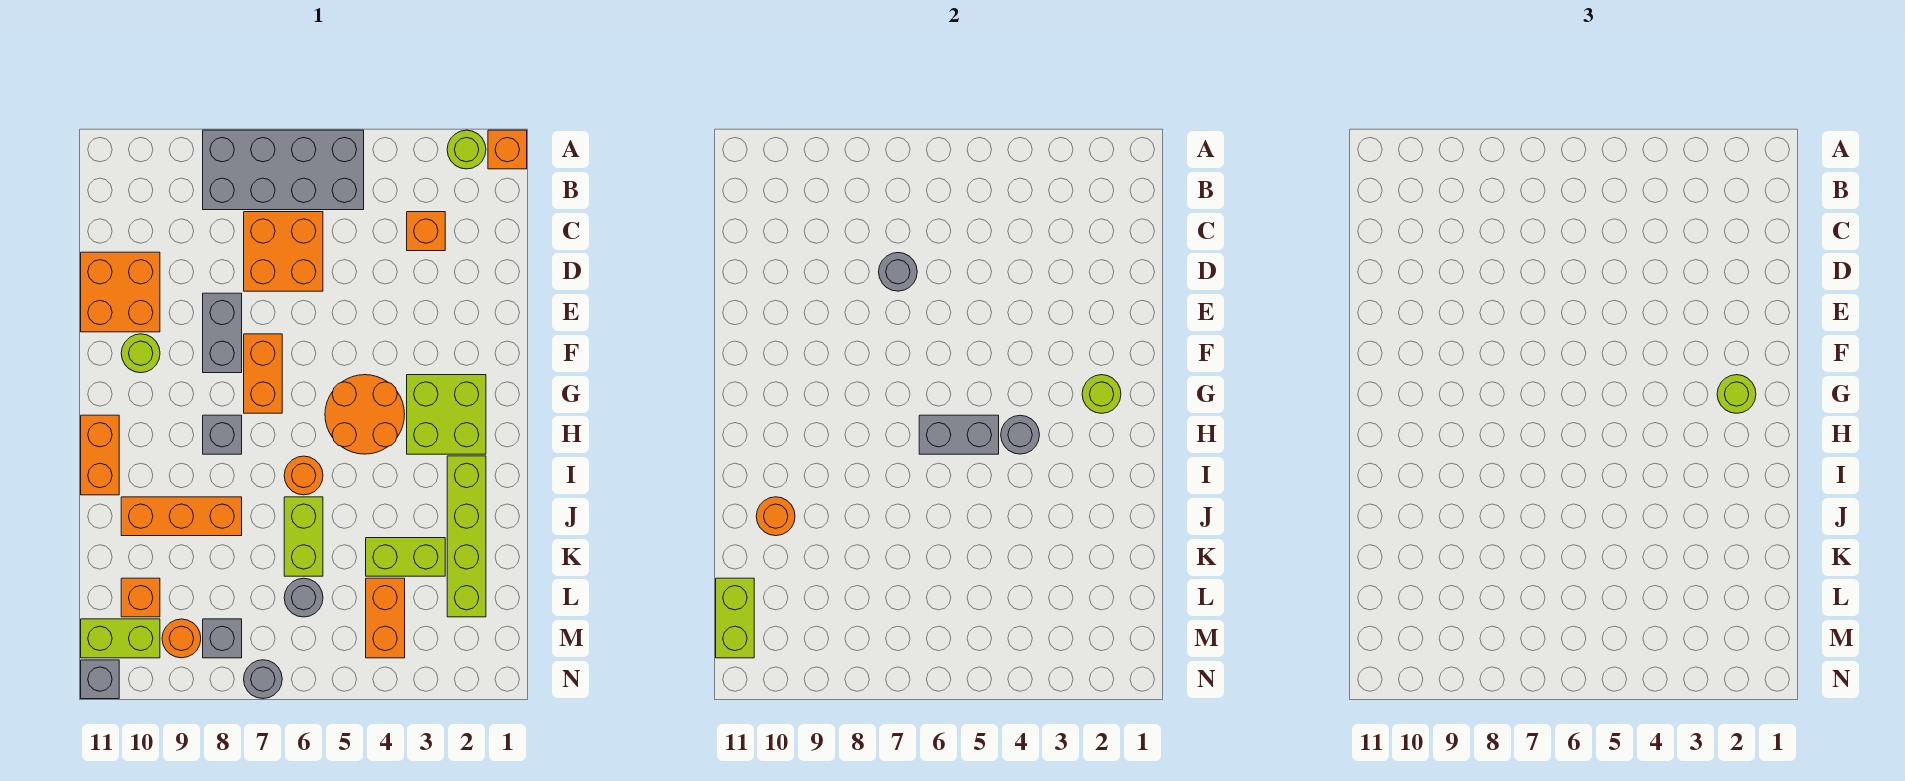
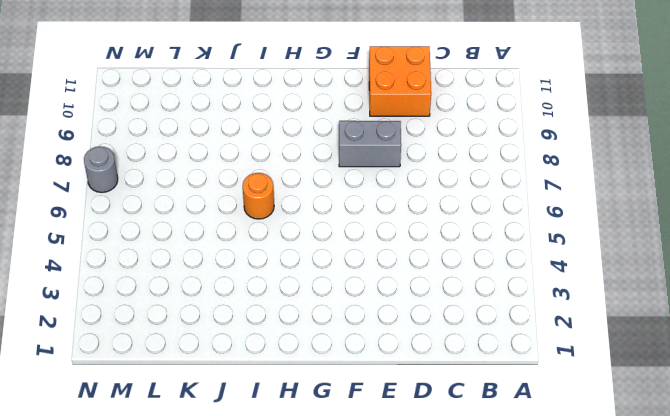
none -> orange brick A1 level 1
none -> lime round brick A2 level 1
none -> grey brick A5:B8 level 1
none -> orange brick C3 level 1

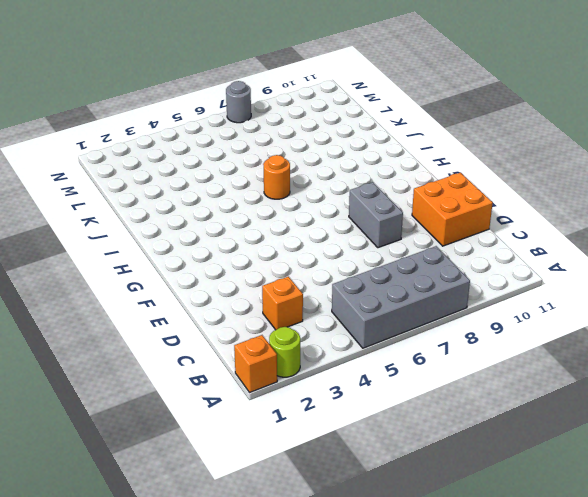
none -> orange brick C6:D7 level 1
none -> orange brick F7:G7 level 1
none -> lime round brick F10 level 1
none -> lime brick G2:H3 level 1

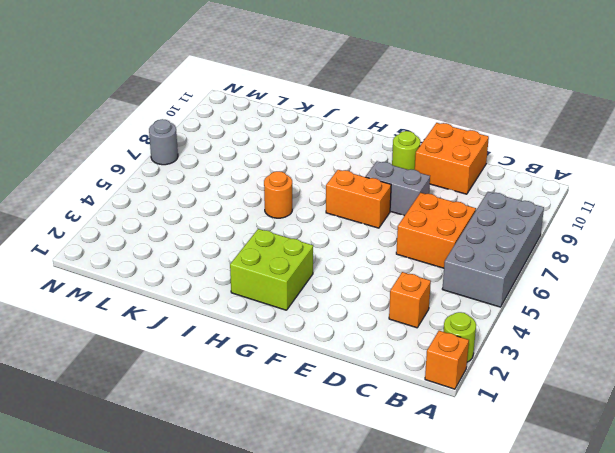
none -> orange round brick G4:H5 level 1
none -> grey brick H8 level 1
none -> orange brick H11:I11 level 1
none -> lime brick I2:L2 level 1

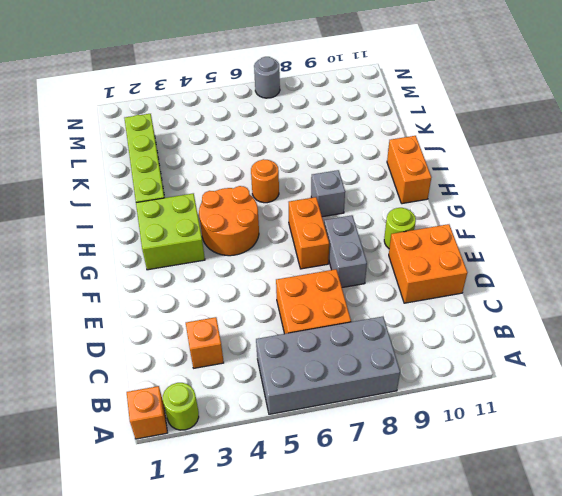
none -> lime brick J6:K6 level 1
none -> orange brick J8:J10 level 1
none -> lime brick K3:K4 level 1
none -> orange brick L4:M4 level 1

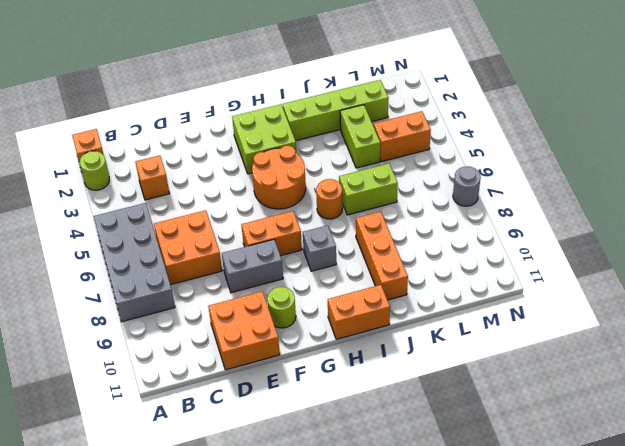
none -> grey round brick L6 level 1
none -> orange brick L10 level 1
none -> grey brick M8 level 1
none -> orange round brick M9 level 1

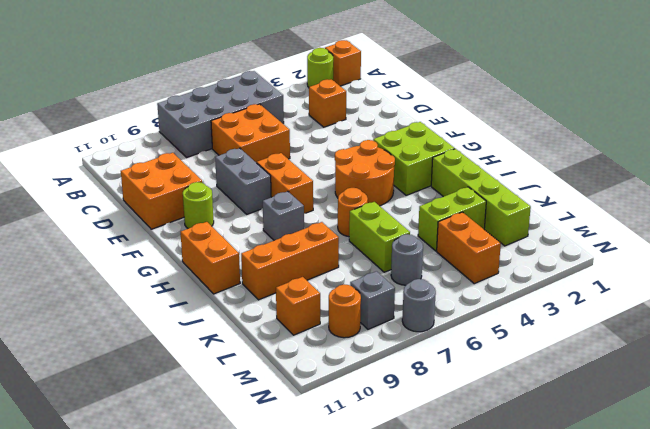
none -> lime brick M10:M11 level 1
none -> grey brick N11 level 1
none -> grey round brick D7 level 2
none -> lime round brick G2 level 2

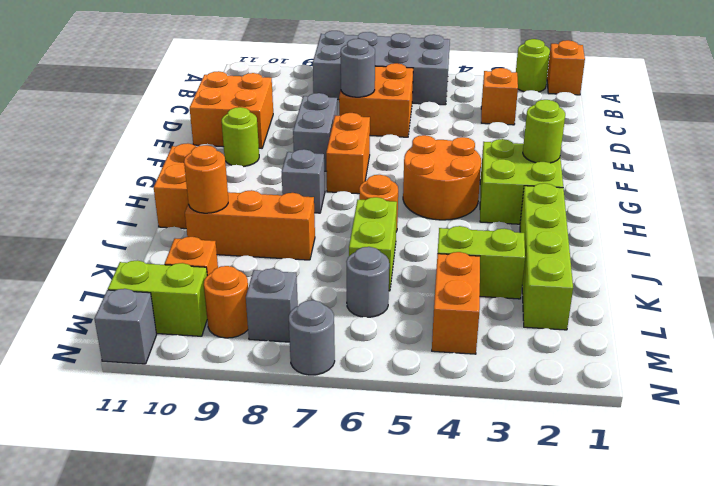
none -> grey round brick H4 level 2
none -> grey brick H5:H6 level 2
none -> lime brick L11:M11 level 2
none -> lime round brick G2 level 3

